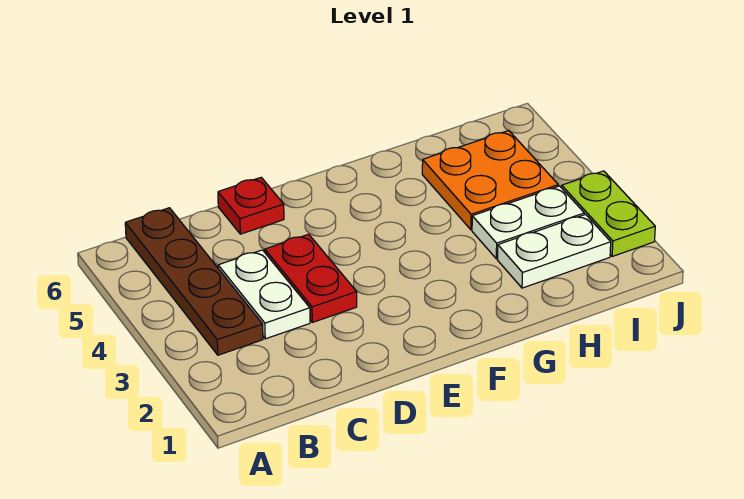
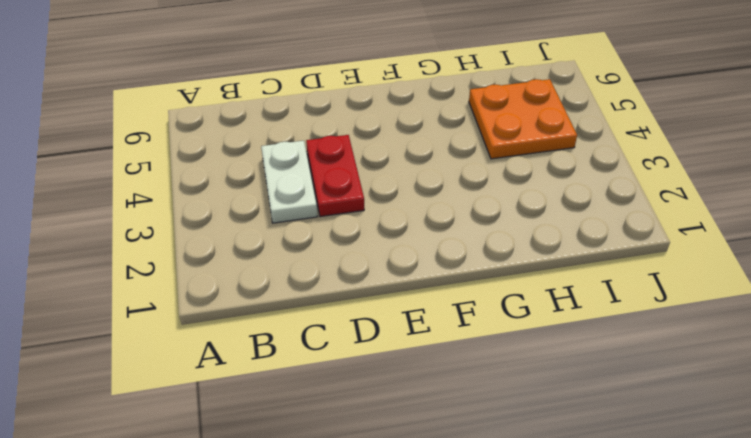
none -> brown plate B3:B6 level 1
none -> red plate D6 level 1

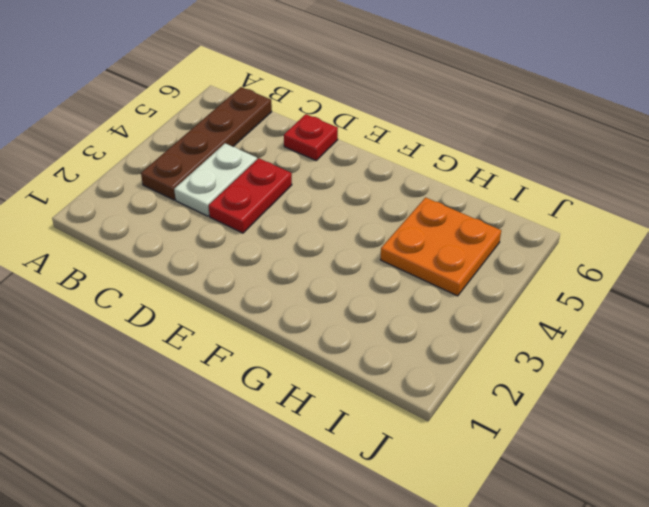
none -> white plate H2:I2 level 1
none -> white plate H3:I3 level 1

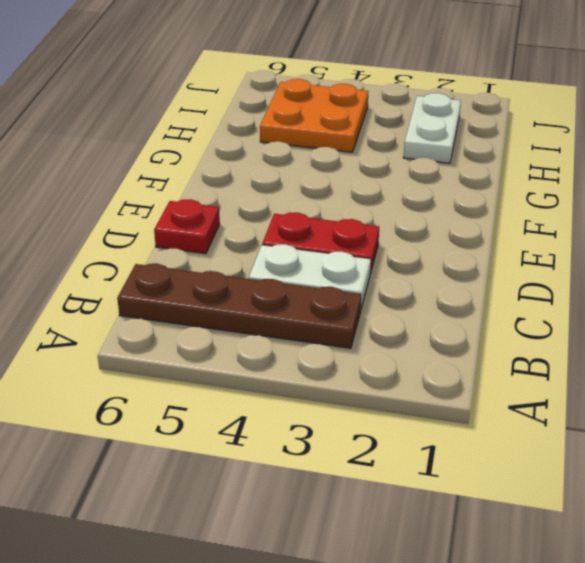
none -> white plate H3:I3 level 1
none -> lime plate J2:J3 level 1

